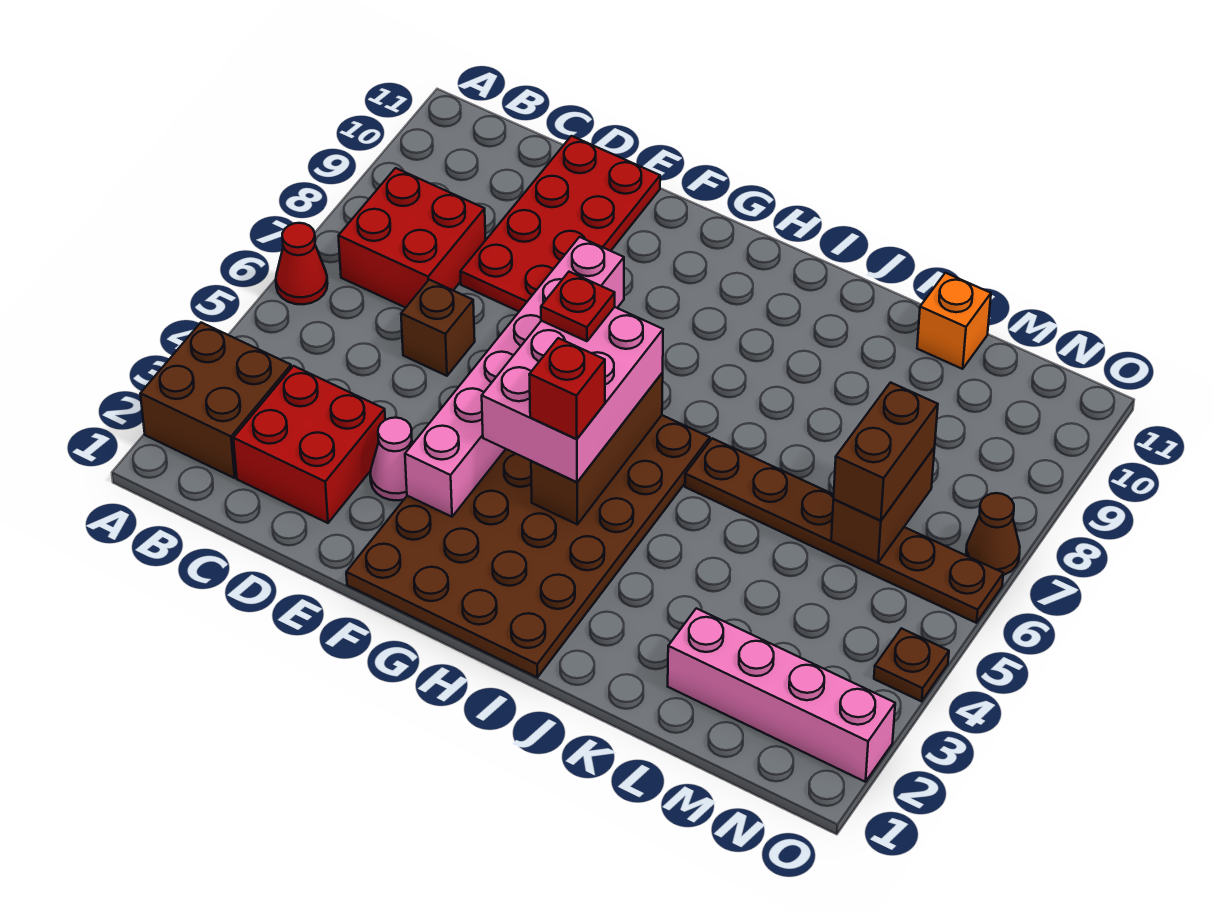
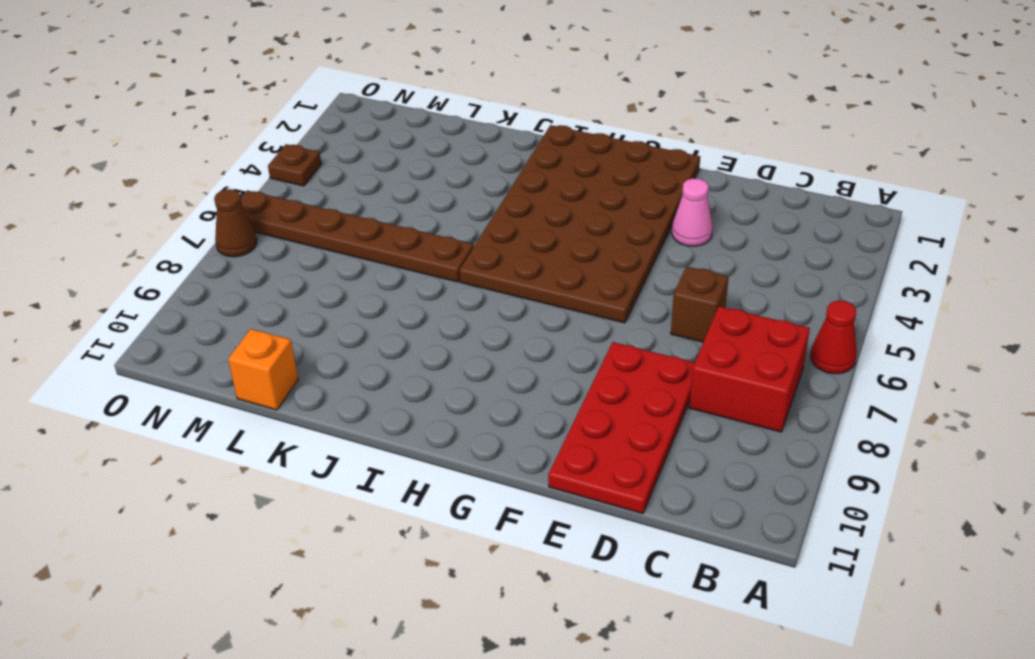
none -> brown brick A2:B3 level 1
none -> red brick C2:D3 level 1
none -> pink brick L2:O2 level 1

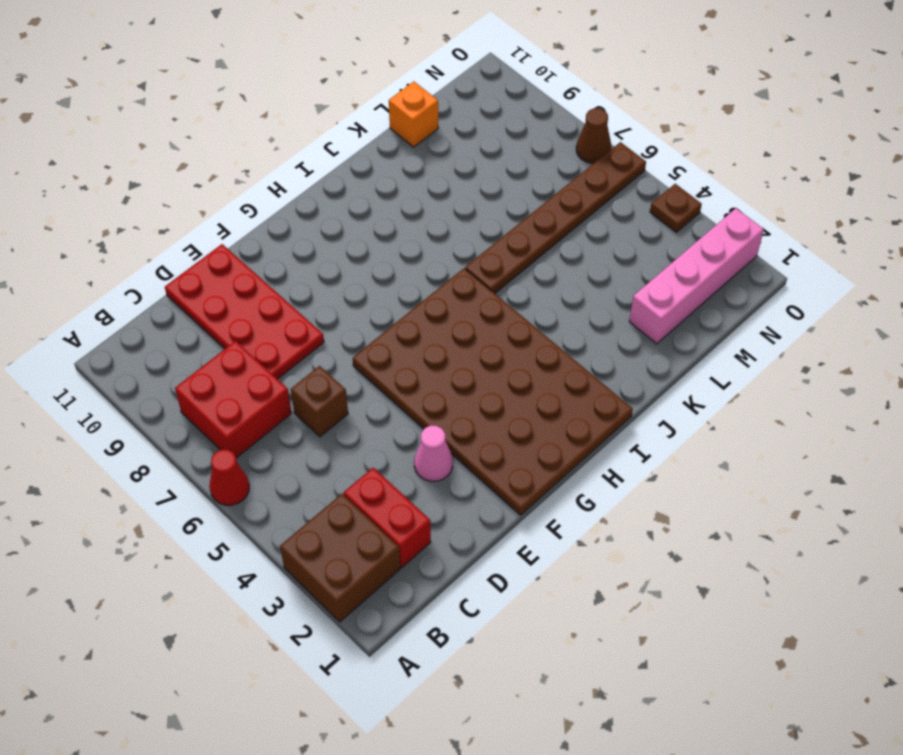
red brick C2:C3 level 1 -> red brick C2:D3 level 1
none -> pink brick F3:F8 level 2
none -> brown brick H4:H6 level 2
none -> brown brick M6:M7 level 2

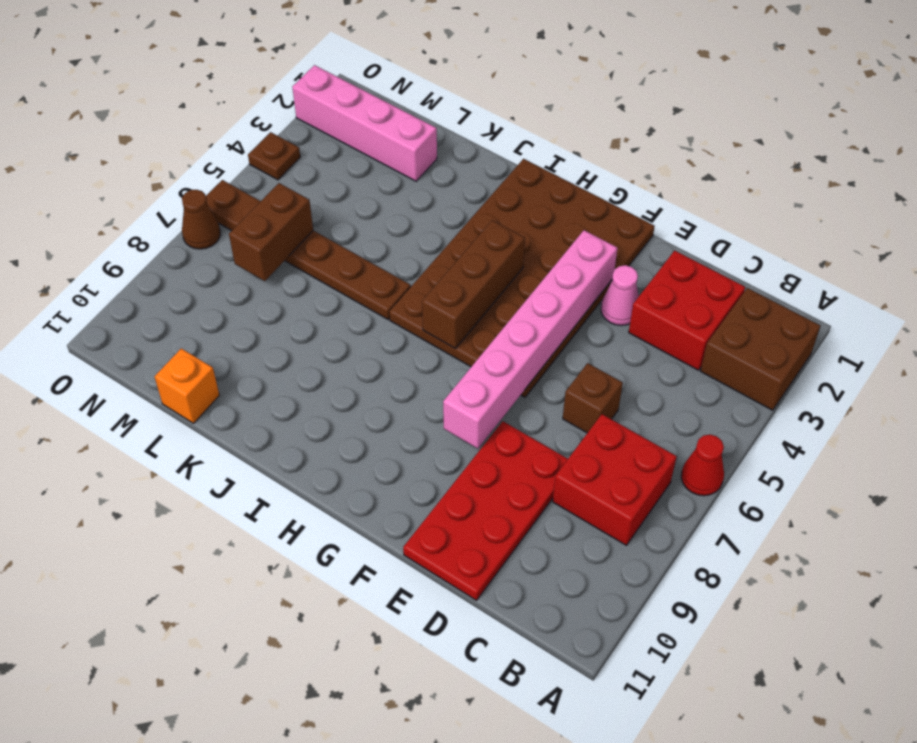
none -> pink brick G4:H6 level 3
none -> brown brick M6:M7 level 3
none -> red plate G6 level 4

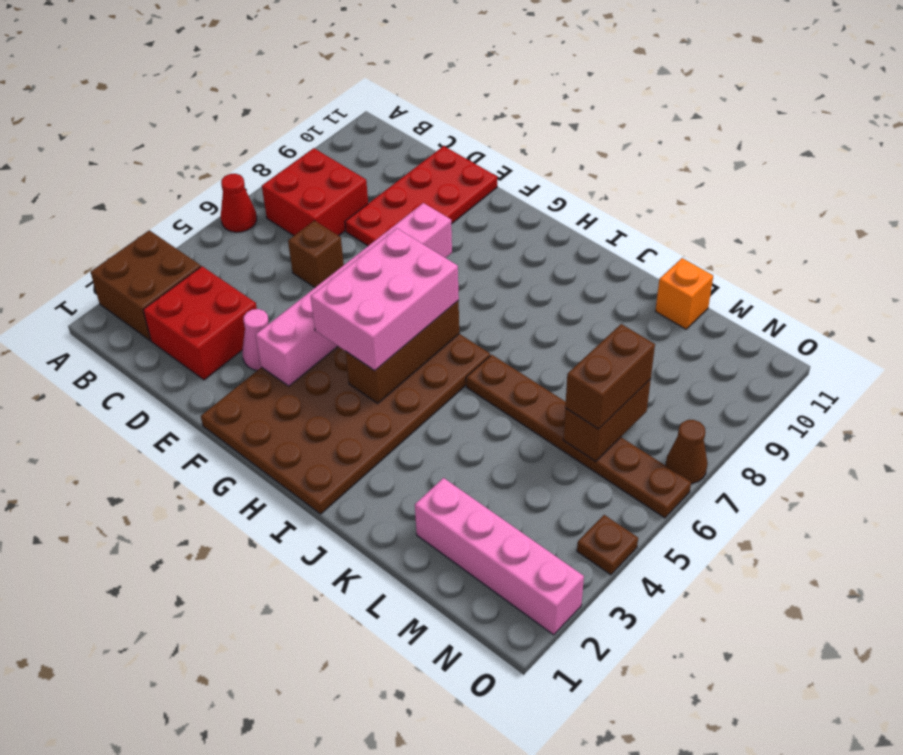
none -> red plate G6 level 4
none -> red brick H4 level 4

